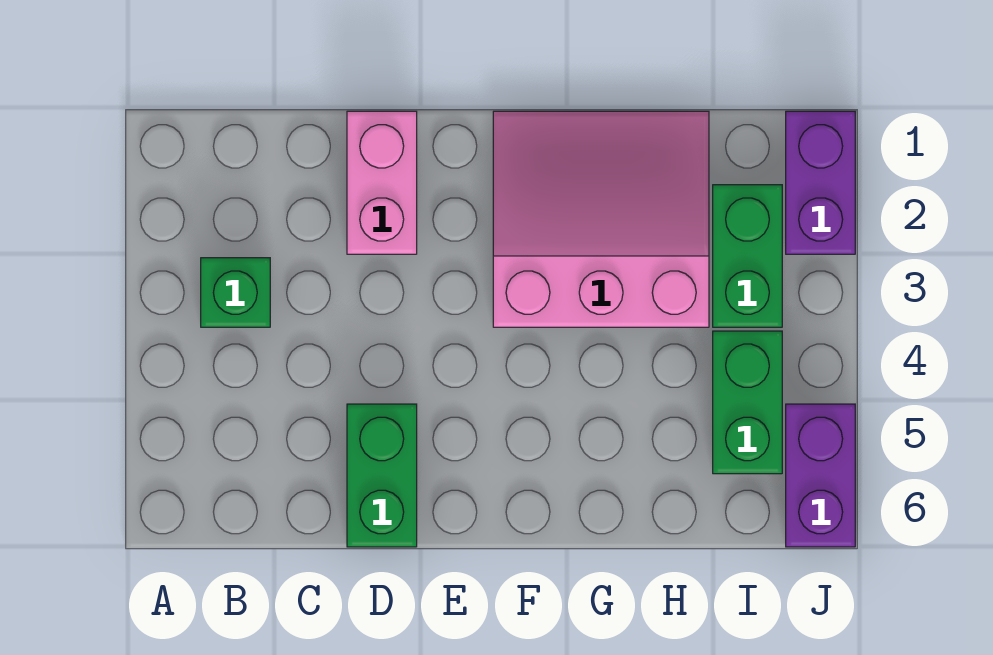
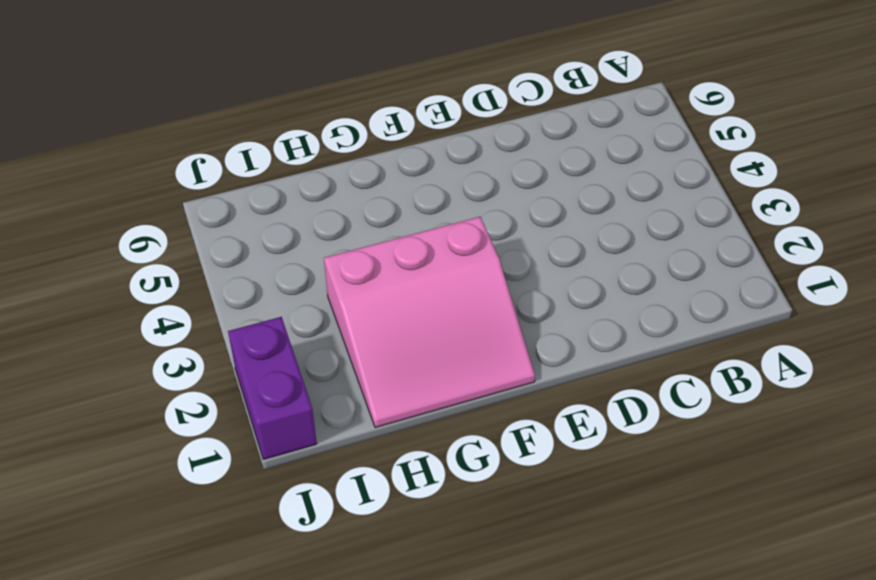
none -> green brick B3 level 1
none -> pink brick D1:D2 level 1

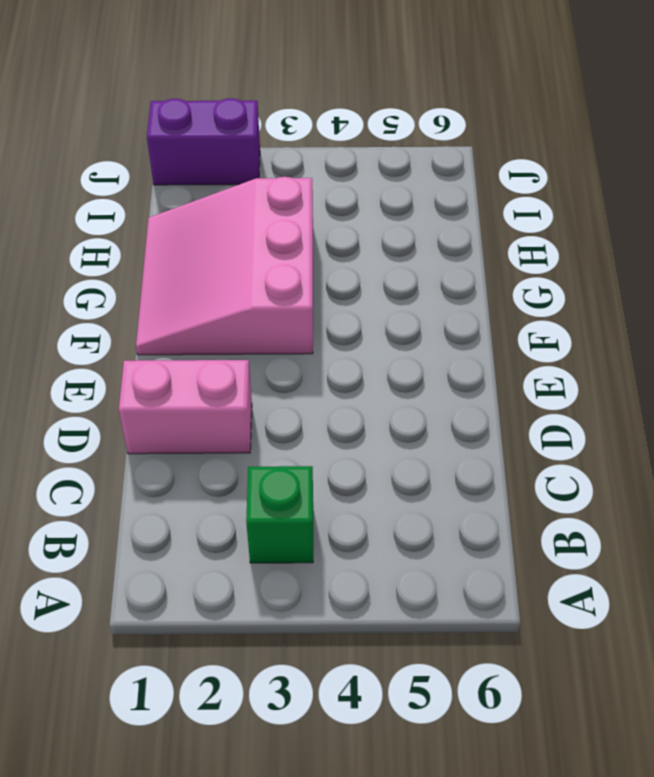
none -> green brick D5:D6 level 1
none -> green brick I2:I3 level 1

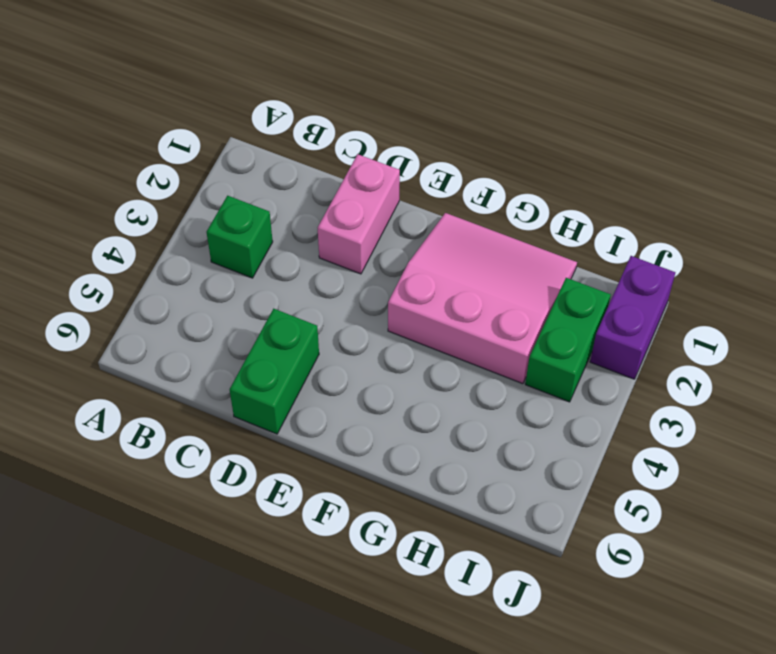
none -> green brick I4:I5 level 1
none -> purple brick J5:J6 level 1

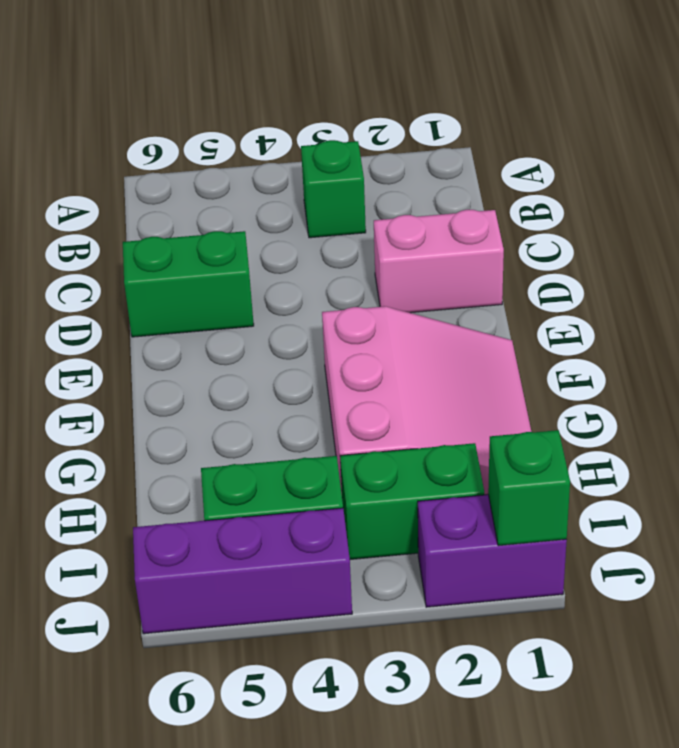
green brick J1 level 2 -> none
purple brick J4:J6 level 1 -> purple brick J5:J6 level 1

